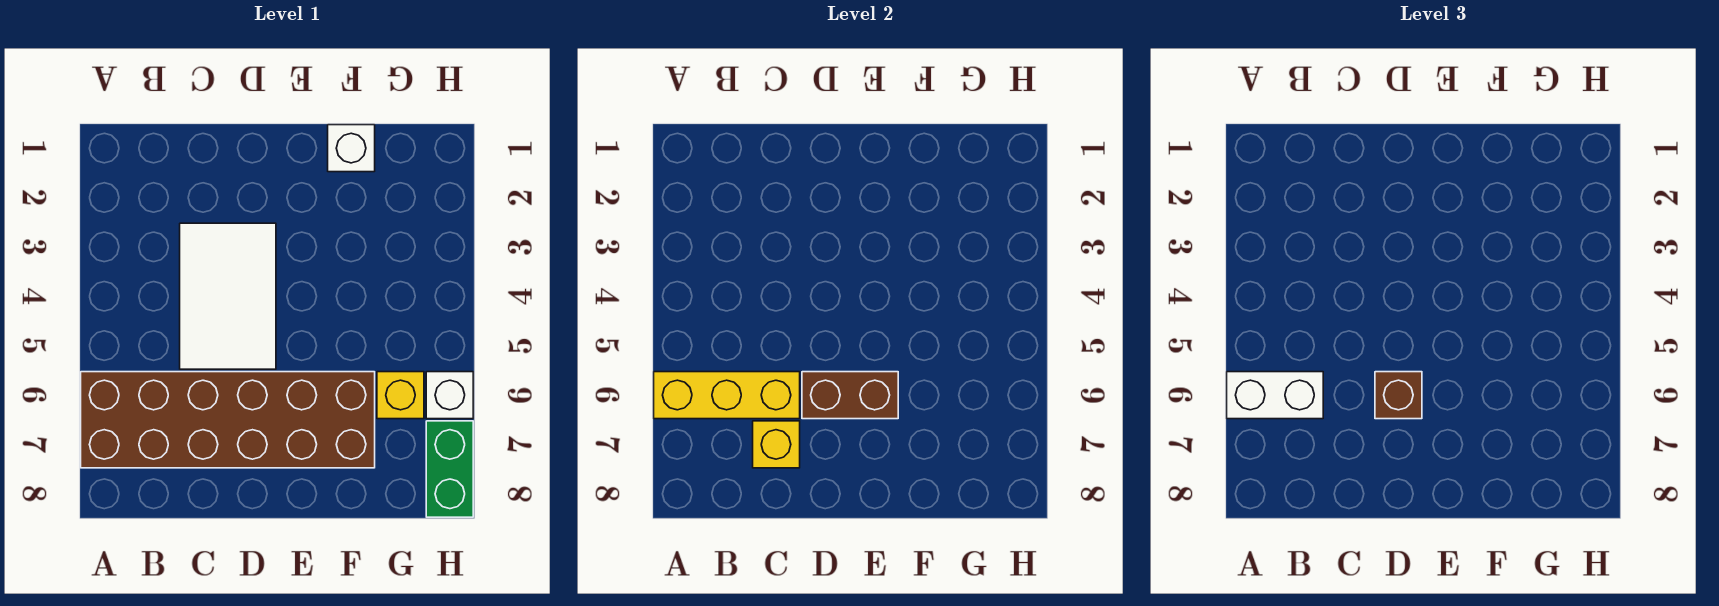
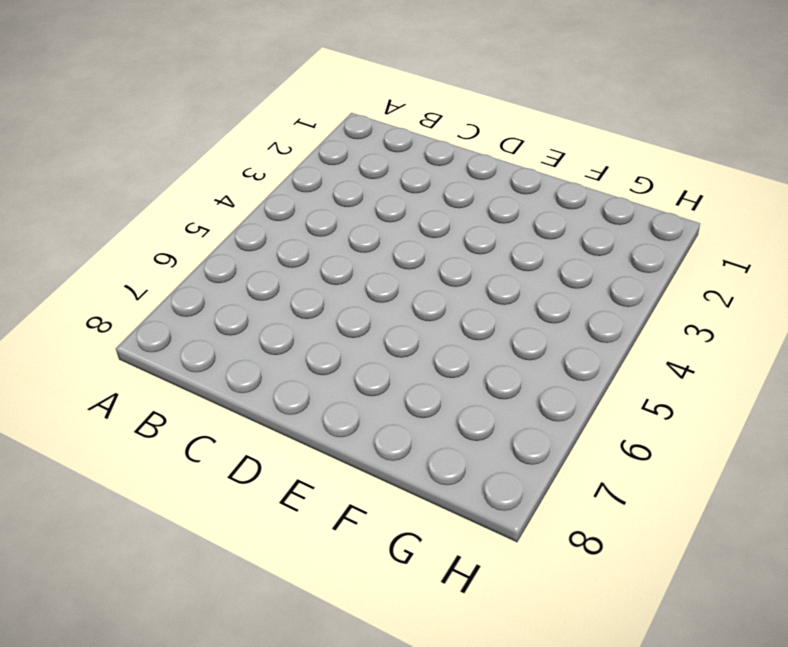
none -> brown brick A6:F7 level 1
none -> white tile C3:D5 level 1

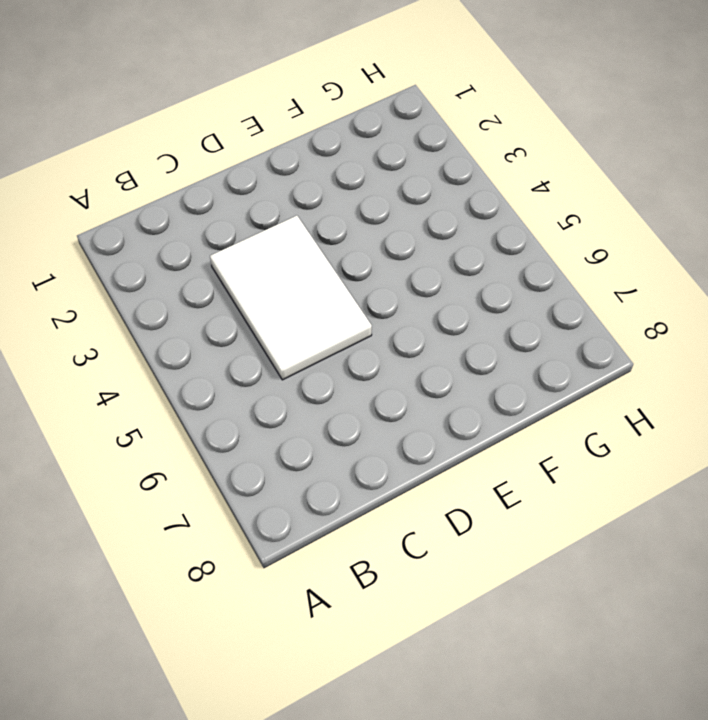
none -> brown brick A6:F7 level 1
none -> white brick F1 level 1

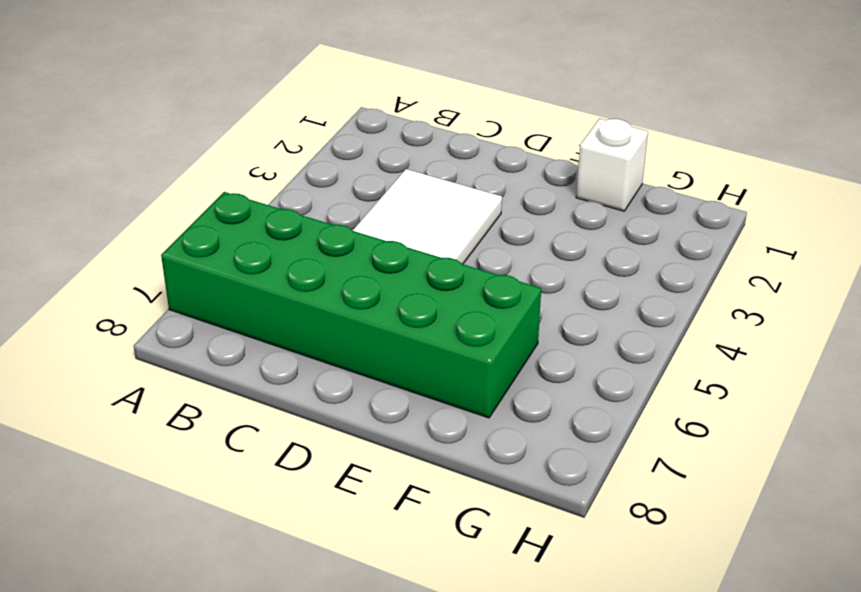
green brick A6:F7 level 1 -> brown brick A6:F7 level 1
none -> yellow brick G6 level 1
none -> white brick H6 level 1

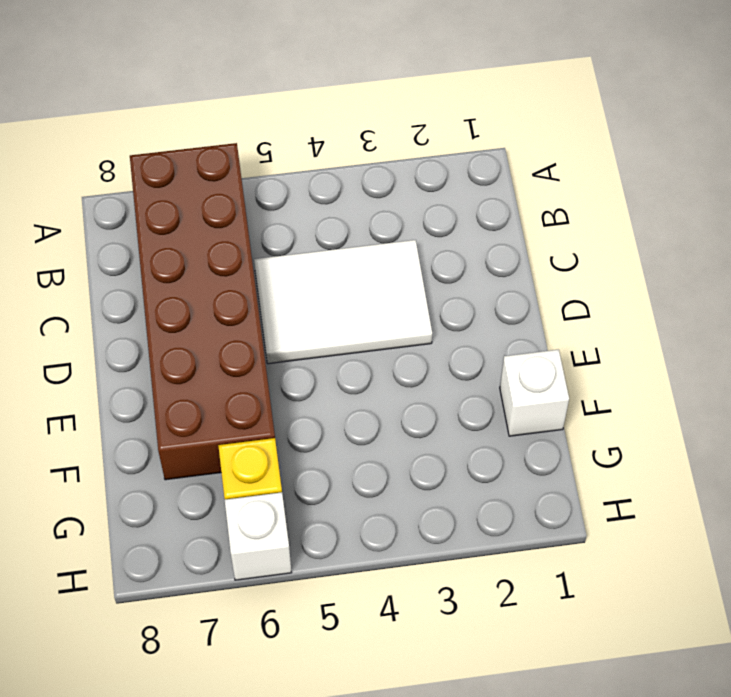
none -> green brick H7:H8 level 1
none -> yellow brick A6:C6 level 2

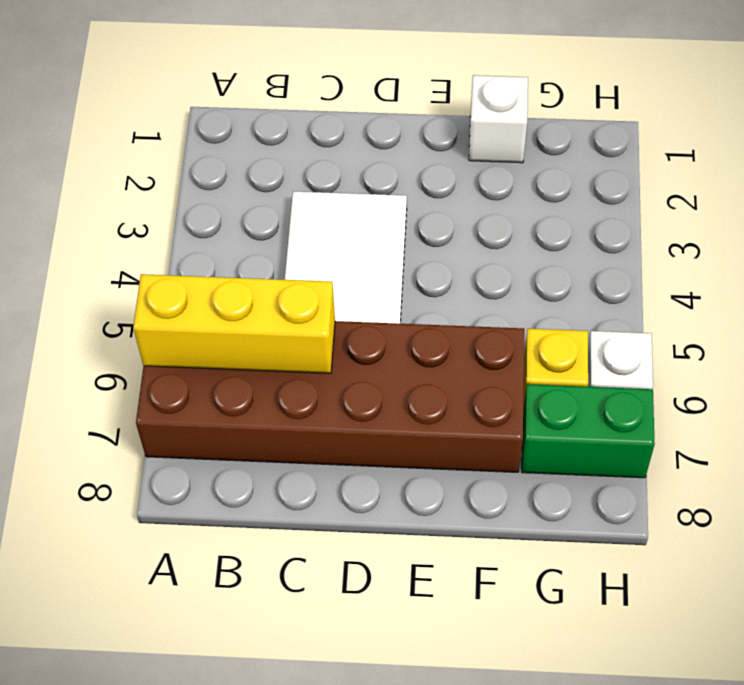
green brick G7:H7 level 1 -> green brick H7:H8 level 1
none -> yellow brick C7 level 2
none -> brown brick D6:E6 level 2

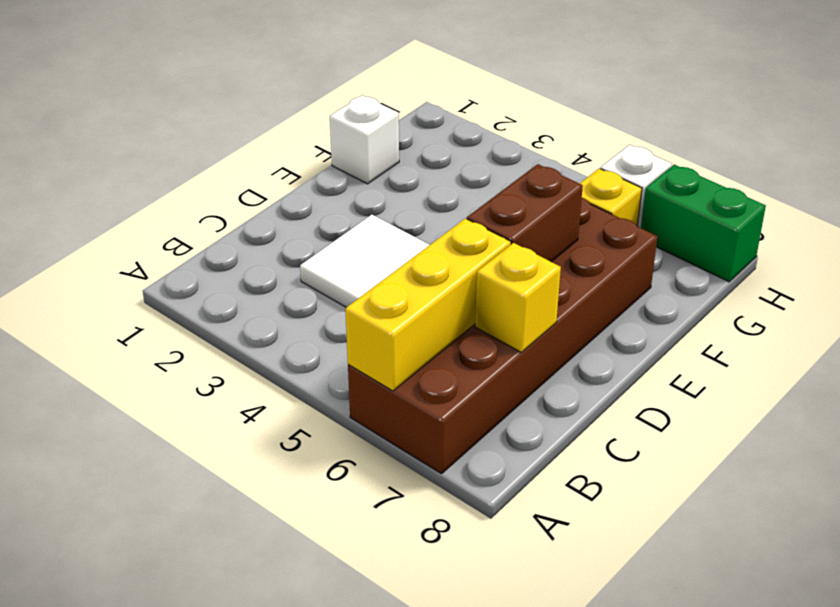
none -> white brick A6:B6 level 3
none -> brown brick D6 level 3

